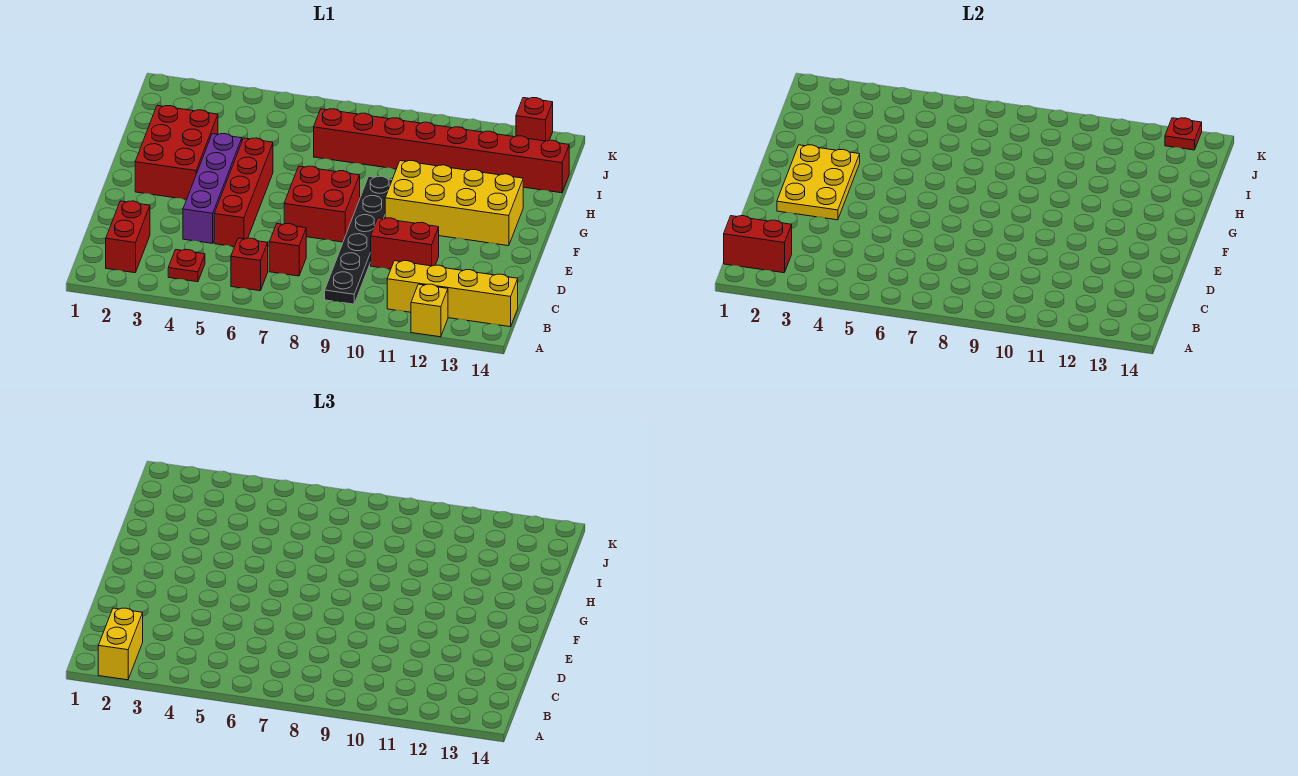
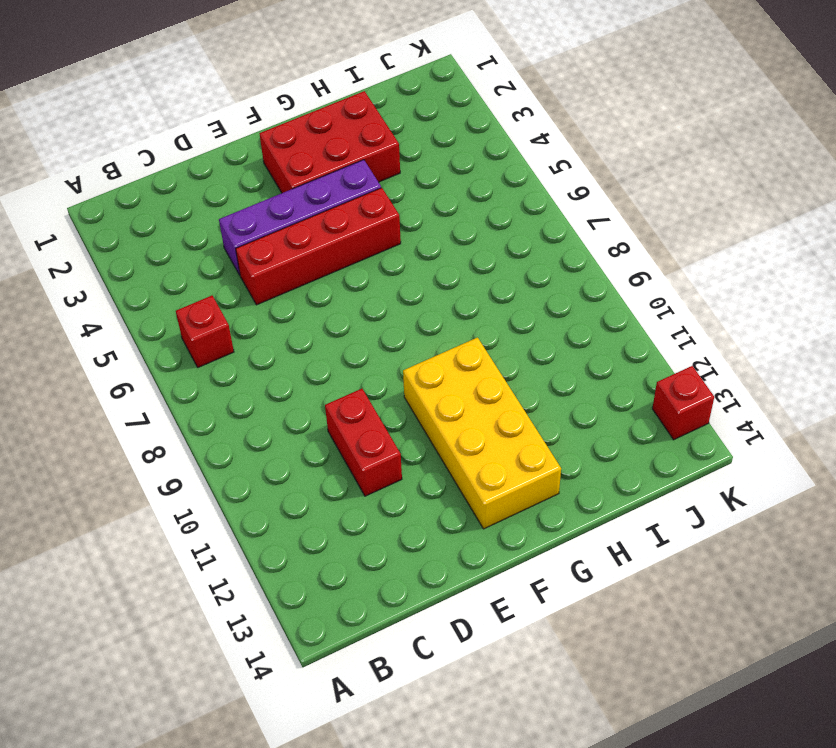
none -> yellow brick A12 level 1
none -> red brick B2:C2 level 1
none -> red plate B4 level 1

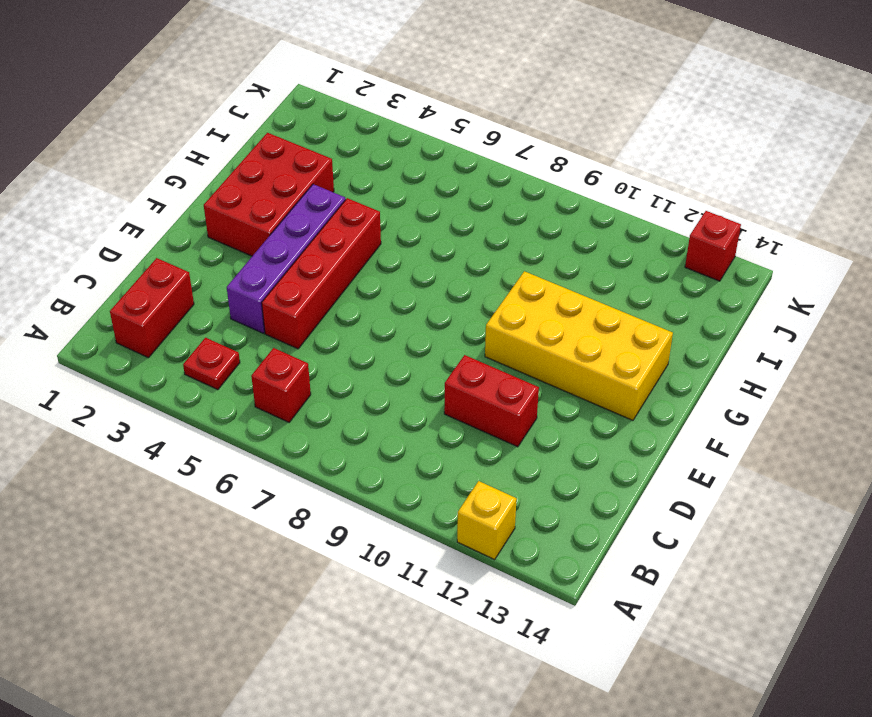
none -> black plate B9:G9 level 1
none -> yellow brick B11:B14 level 1
none -> red brick C7 level 1

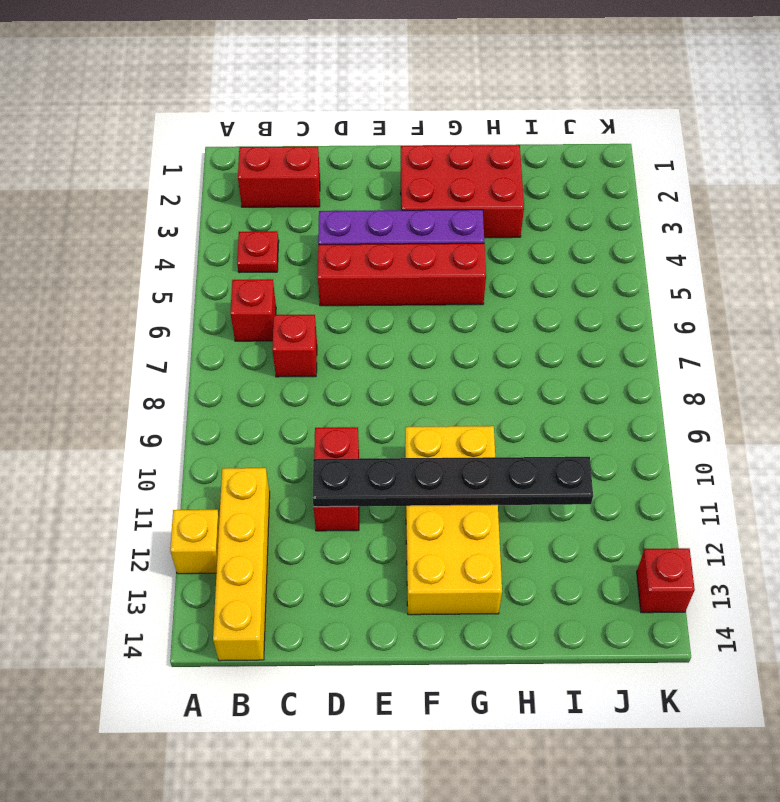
black plate D11:I11 level 2 -> black plate B9:G9 level 1
none -> red brick E7:F8 level 1
none -> red brick I7:I14 level 1
none -> red brick B1:B2 level 2

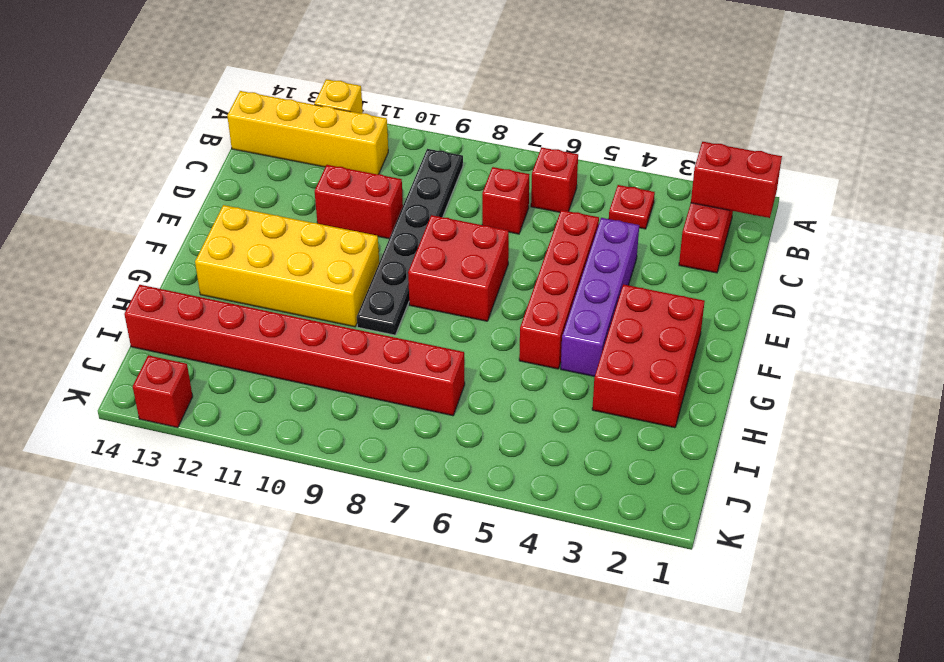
none -> yellow plate E2:G3 level 2
none -> red plate K13 level 2
none -> yellow brick A2:B2 level 3

